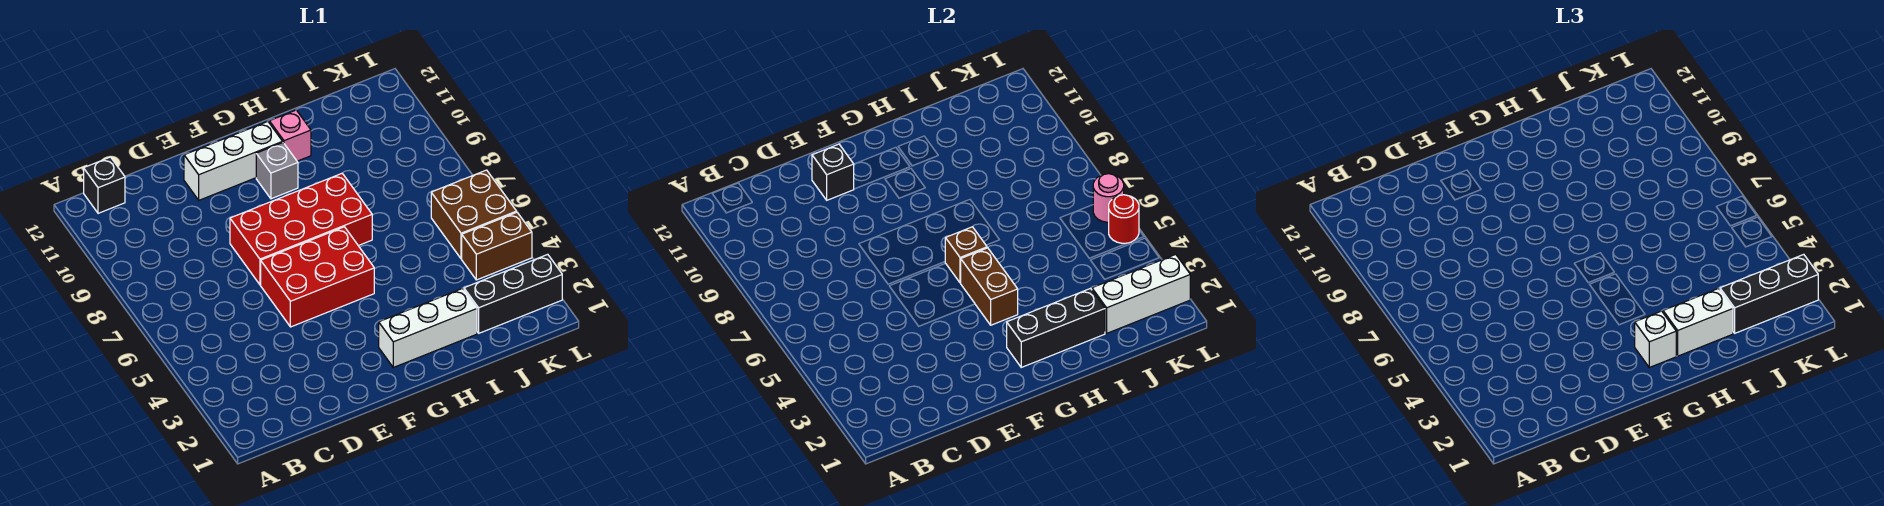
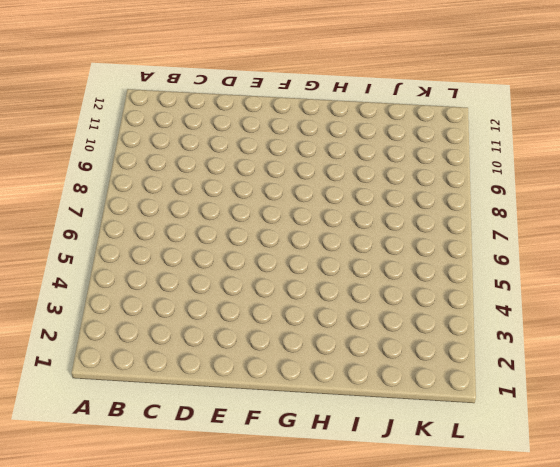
none -> black brick B12 level 1
none -> red brick E5:G6 level 1
none -> red brick E7:H8 level 1

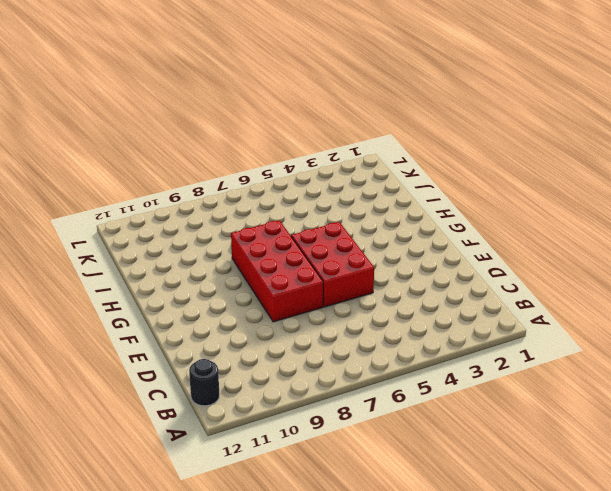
black round brick B12 level 1 -> black brick B12 level 1
none -> white brick E11:G11 level 1
none -> white brick G2:I2 level 1
none -> grey brick G10 level 1

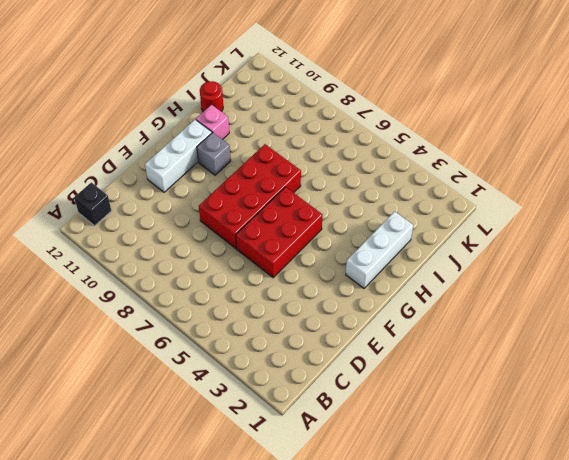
red round brick I12 level 1 -> red round brick L5 level 2
none -> black brick J2:L2 level 1
none -> brown brick K4:L4 level 1
none -> brown brick K5:L6 level 1

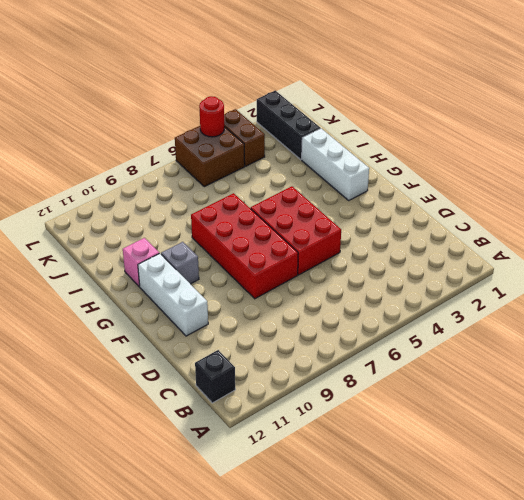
none -> black brick E11 level 2
none -> black brick G2:I2 level 2
none -> brown brick G4:G5 level 2

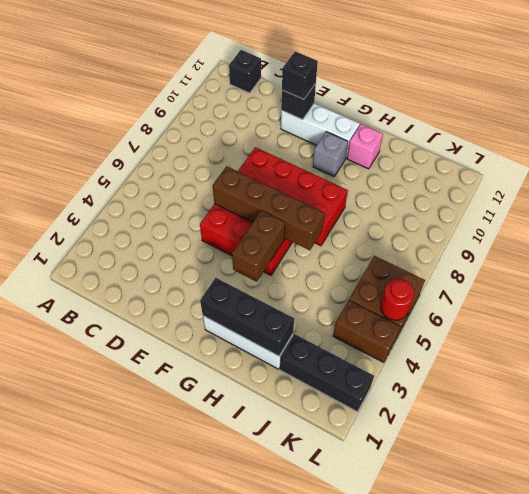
brown brick E6:H6 level 2 -> brown brick G6 level 2
black brick E11 level 3 -> none
none -> white brick J2:L2 level 2
none -> pink round brick L6 level 2
none -> white brick G2 level 3

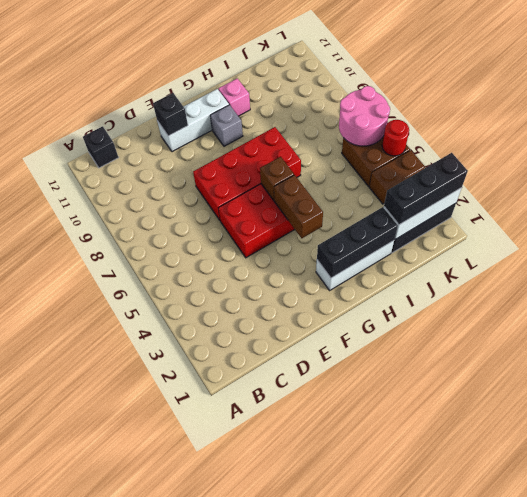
pink round brick K6:L7 level 2 -> pink round brick L6 level 2
none -> white brick G2 level 3
none -> white brick H2:I2 level 3

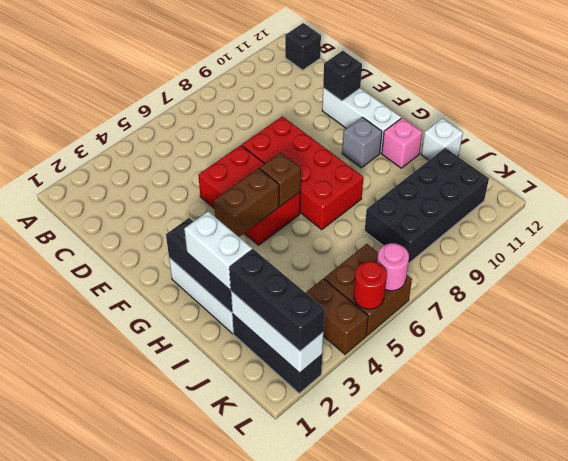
white brick I12 level 1 -> white brick G2 level 3
black brick J8:K11 level 1 -> none

